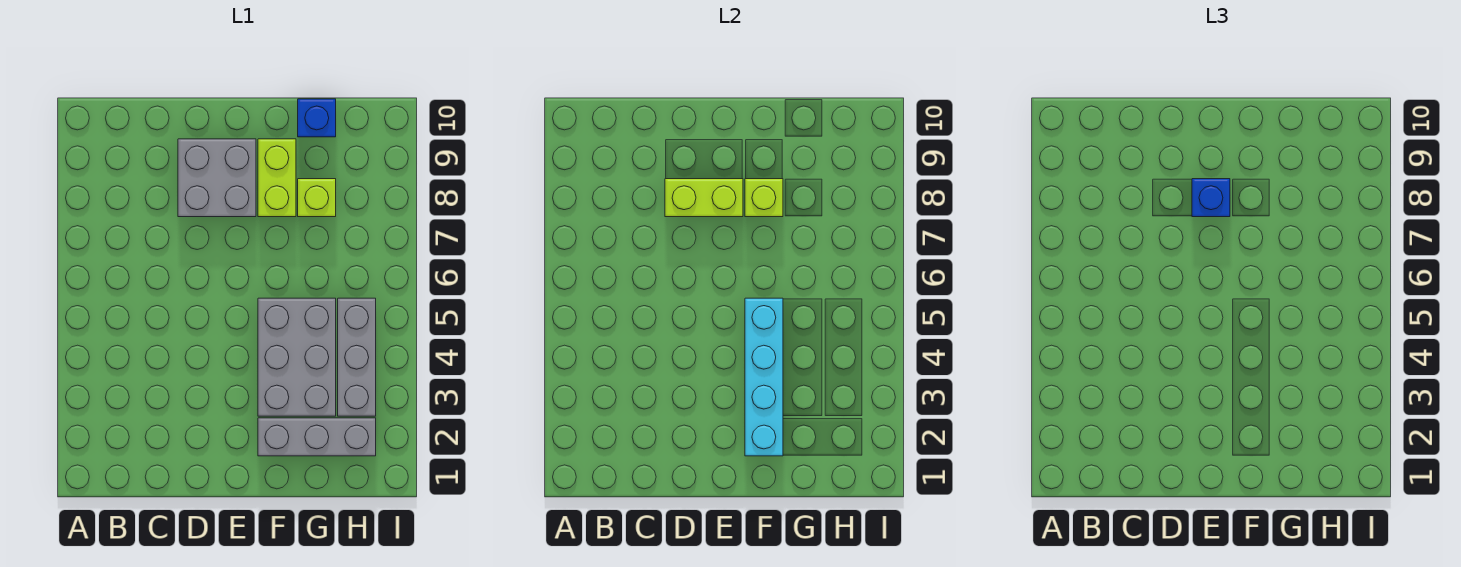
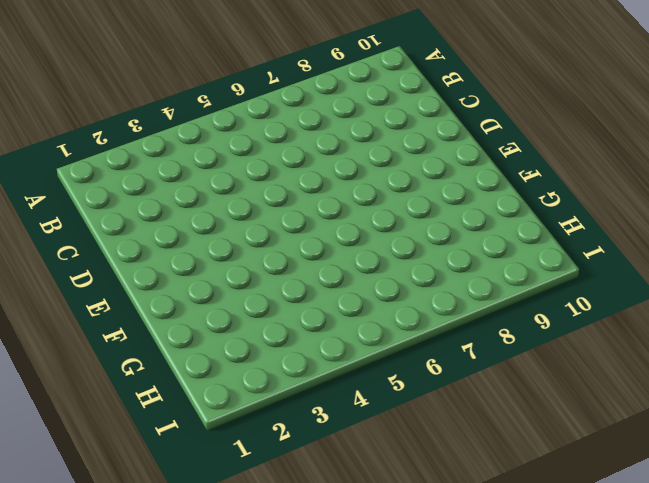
none -> grey brick D8:E9 level 1
none -> grey brick F2:H2 level 1

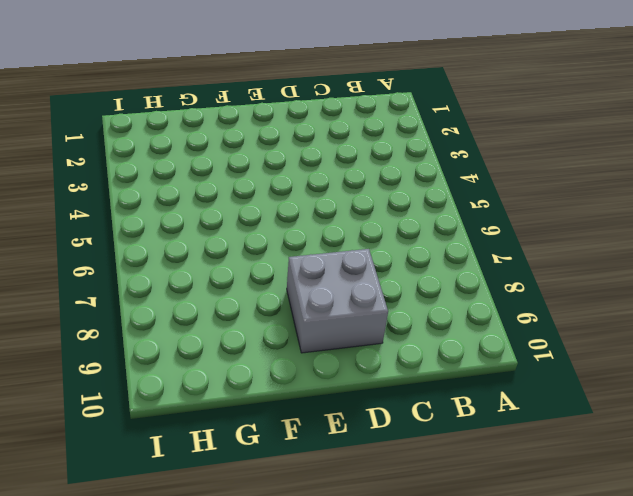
none -> grey brick F2:H2 level 1
none -> grey brick F3:G5 level 1

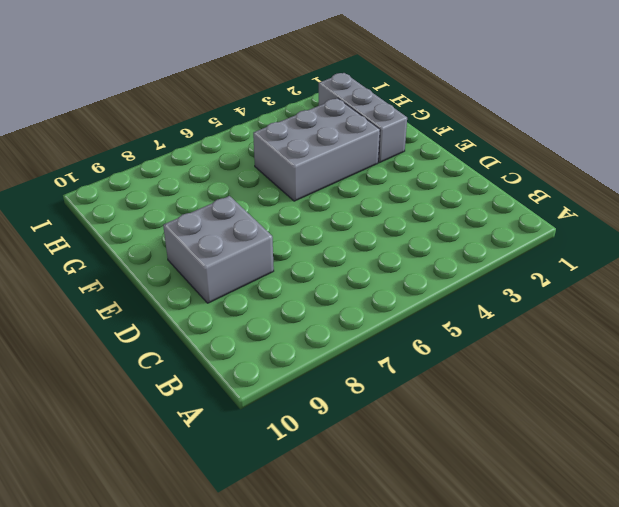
none -> lime brick F8:F9 level 1
none -> lime brick G8 level 1

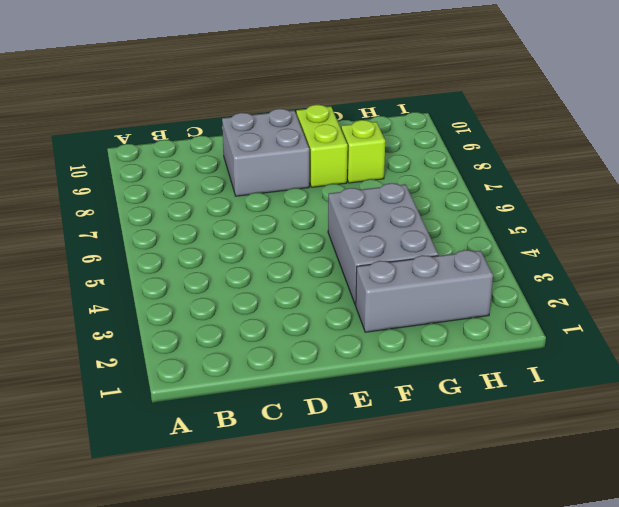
none -> blue brick G10 level 1
none -> grey brick H3:H5 level 1

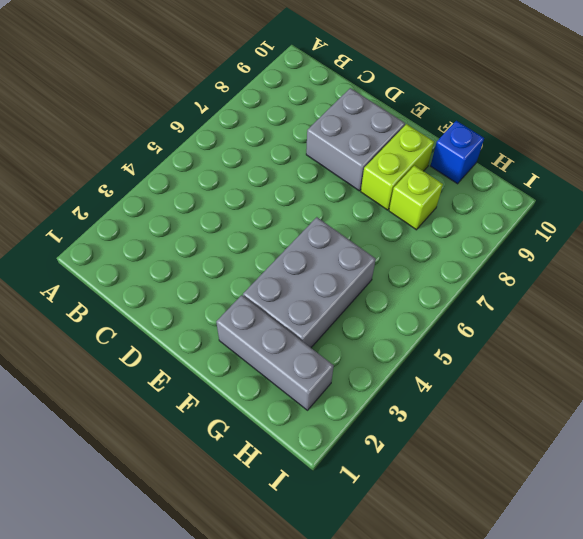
none -> grey brick H3:H5 level 1
none -> lime brick D8:E8 level 2

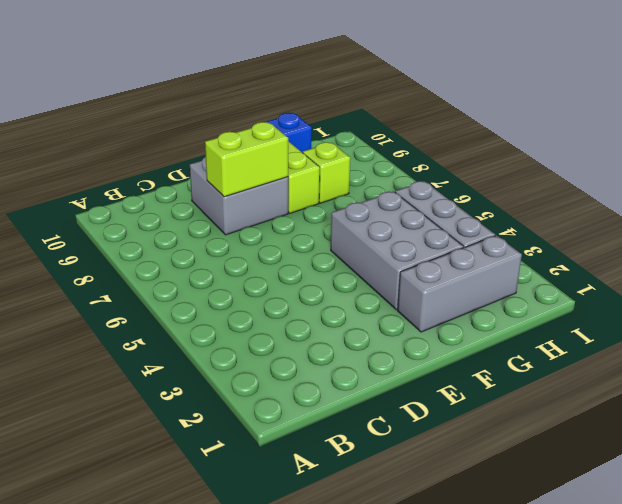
none -> cyan brick F2:F5 level 2
none -> lime brick F8 level 2

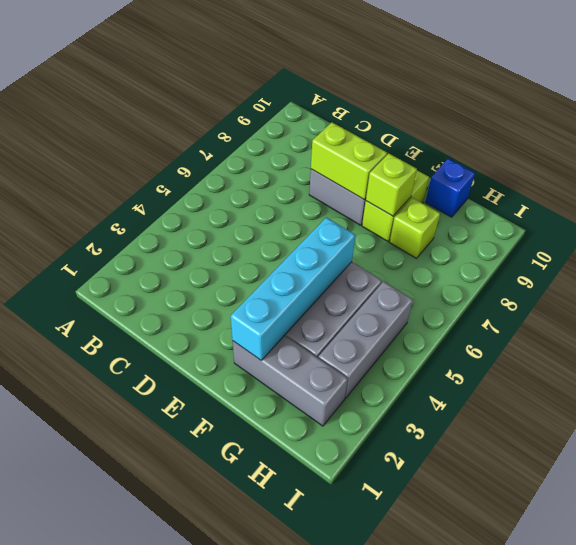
none -> blue brick E8 level 3

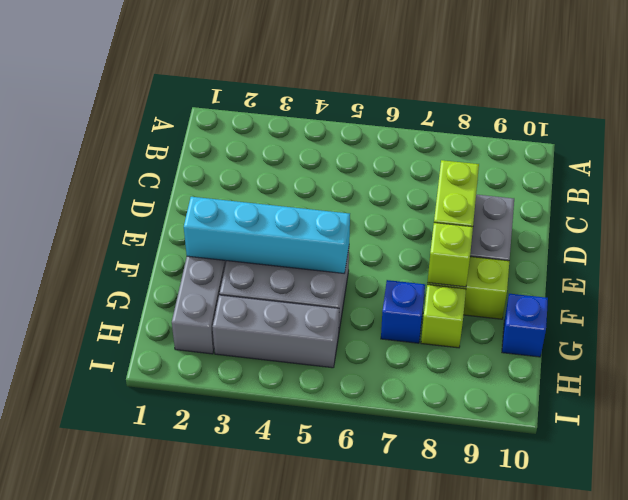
blue brick G7 level 1 -> blue brick E8 level 3

